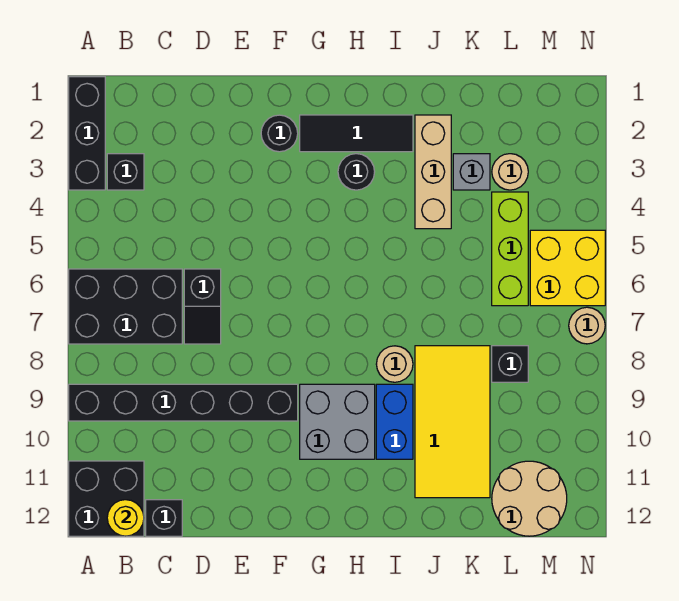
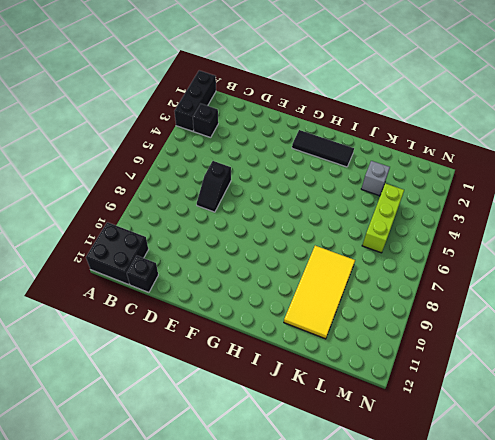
none -> black brick A6:C7 level 1
none -> black brick A9:F9 level 1
none -> black round brick F2 level 1

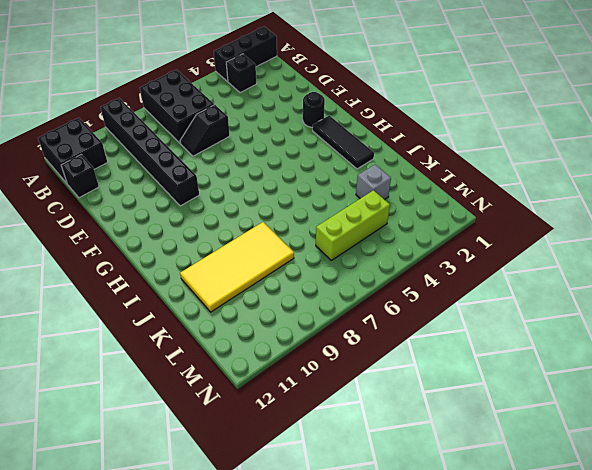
none -> grey brick G9:H10 level 1
none -> black round brick H3 level 1
none -> tan round brick I8 level 1

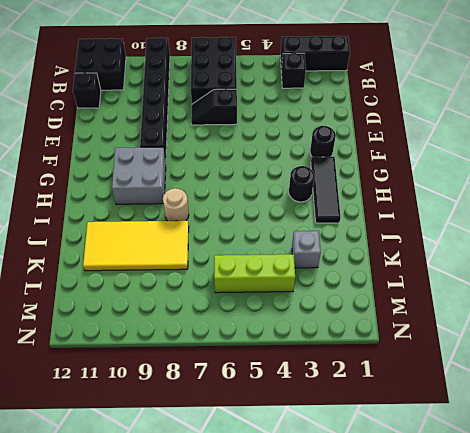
none -> blue brick I9:I10 level 1
none -> tan brick J2:J4 level 1
none -> tan round brick L3 level 1

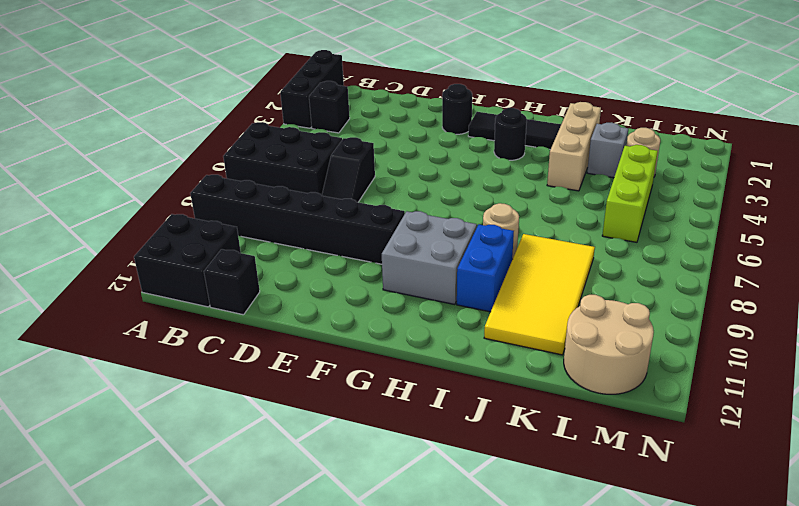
none -> black brick L8 level 1
none -> yellow brick M5:N6 level 1
none -> tan round brick N7 level 1

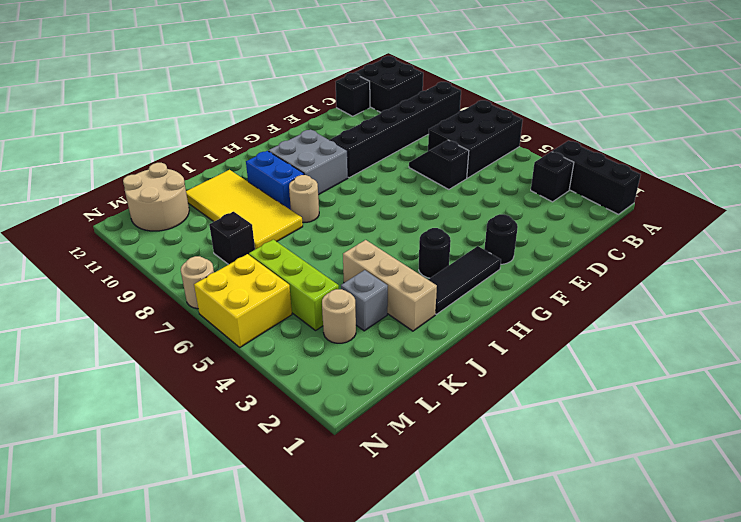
none -> yellow round brick B12 level 2

